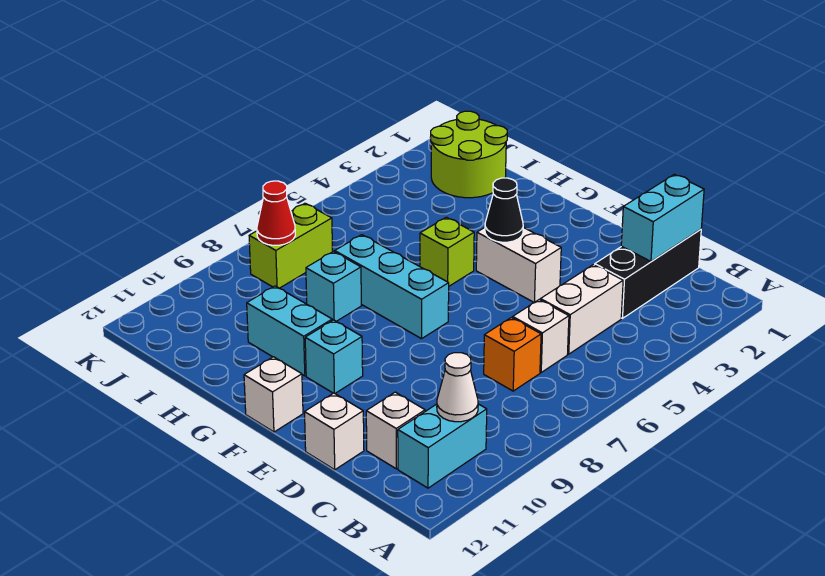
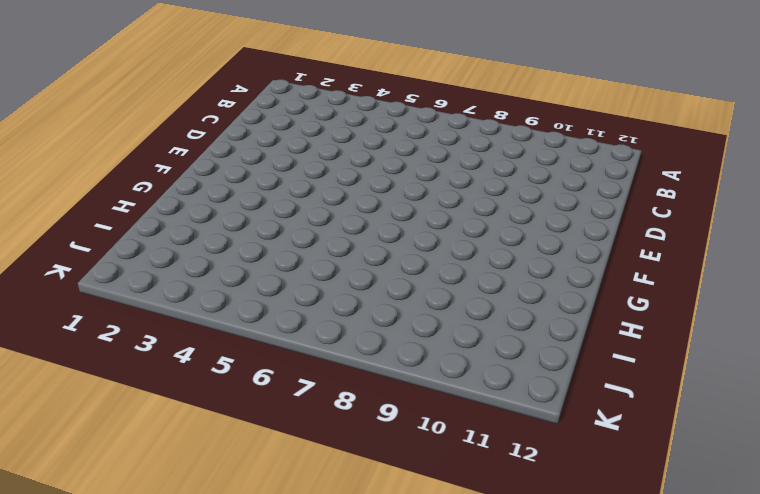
none -> cyan brick B10:B11 level 1
none -> black brick C1:C3 level 1
none -> white brick C4:C5 level 1

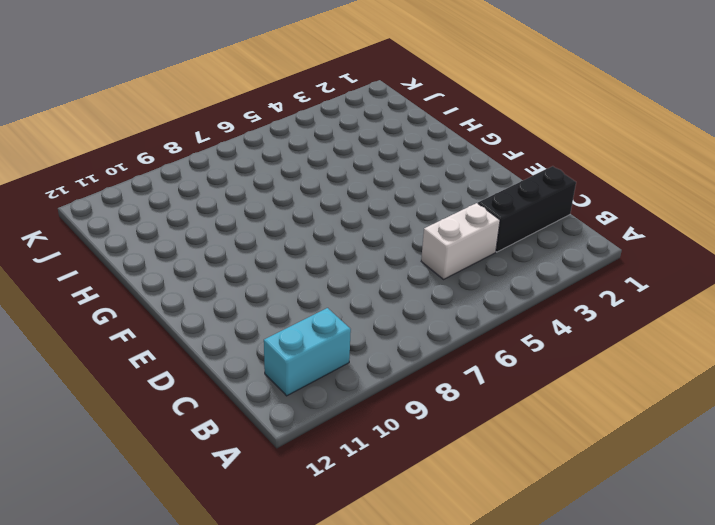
none -> white brick C6 level 1
none -> orange brick C7 level 1
none -> white brick C11 level 1

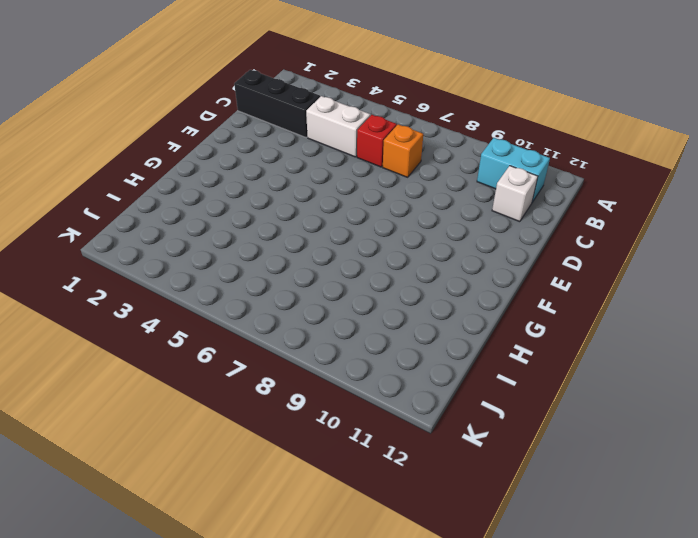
red brick C6 level 1 -> white brick C6 level 1
none -> white brick D12 level 1
none -> white brick E4:F4 level 1
none -> cyan brick F7:H7 level 1

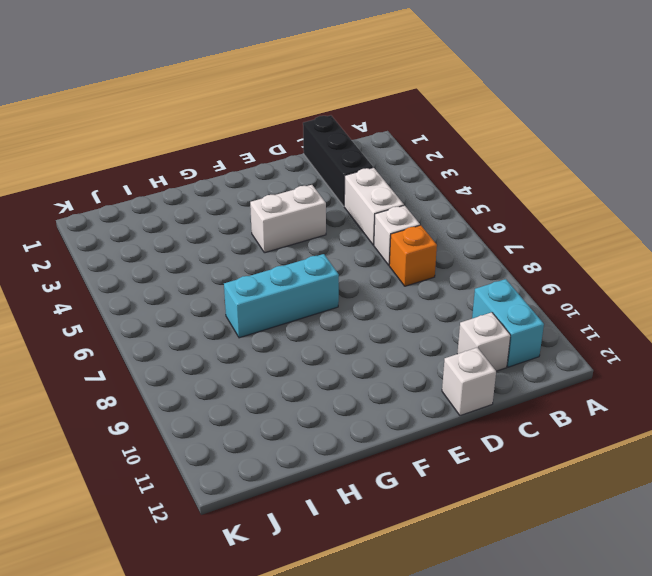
none -> cyan brick F10 level 1
none -> white brick F12 level 1
none -> lime brick G5 level 1

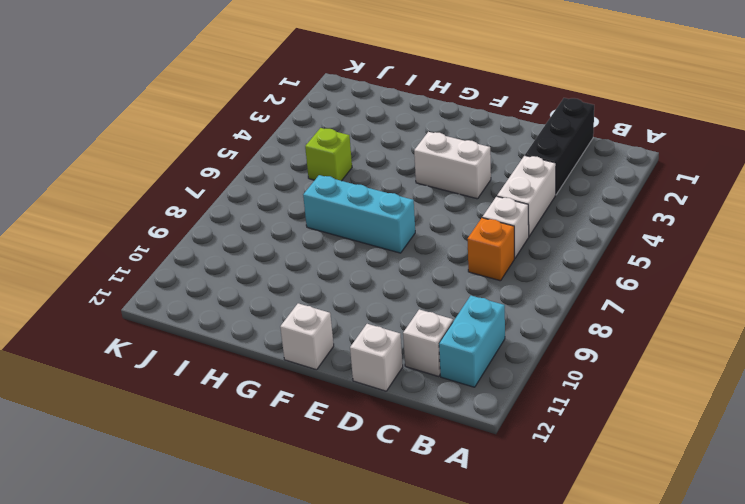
lime brick I5 level 1 -> lime brick G5 level 1
none -> cyan brick F10 level 1
none -> cyan brick G10:H10 level 1
none -> cyan brick H8 level 1

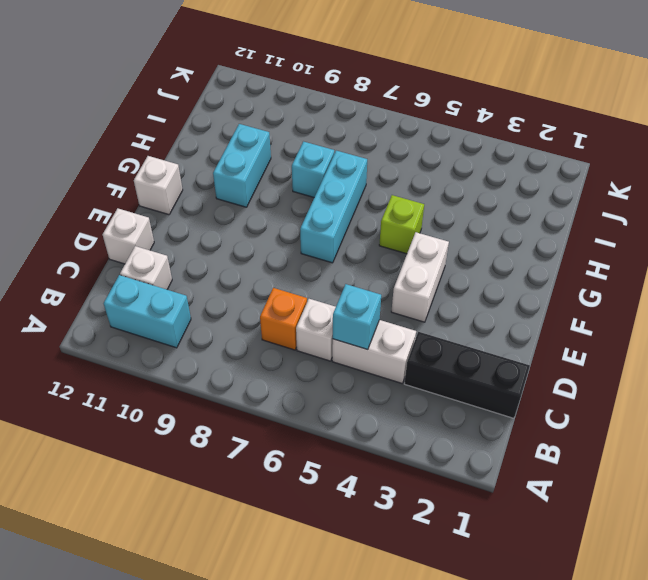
cyan brick C5 level 2 -> cyan brick F10 level 1
none -> lime round brick I1:J2 level 1
none -> lime brick J7:J8 level 1
none -> white cone B10 level 2

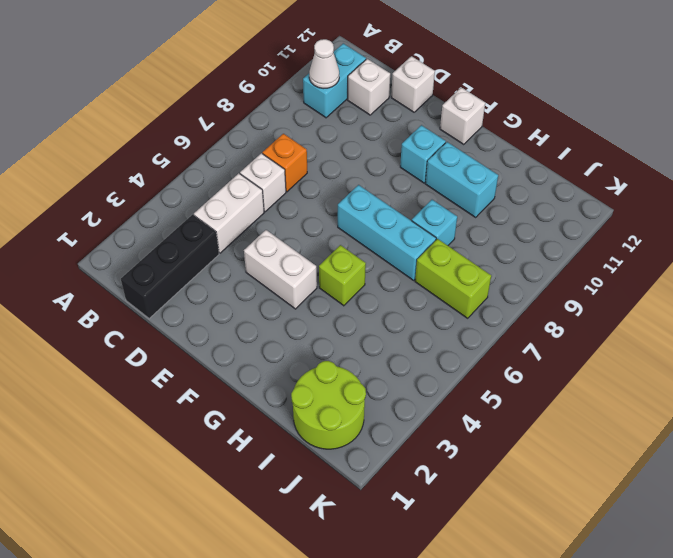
lime brick I7:J7 level 1 -> lime brick J7:J8 level 1
none -> cyan brick C1:C2 level 2
none -> black cone F4 level 2
none -> red cone J8 level 2

